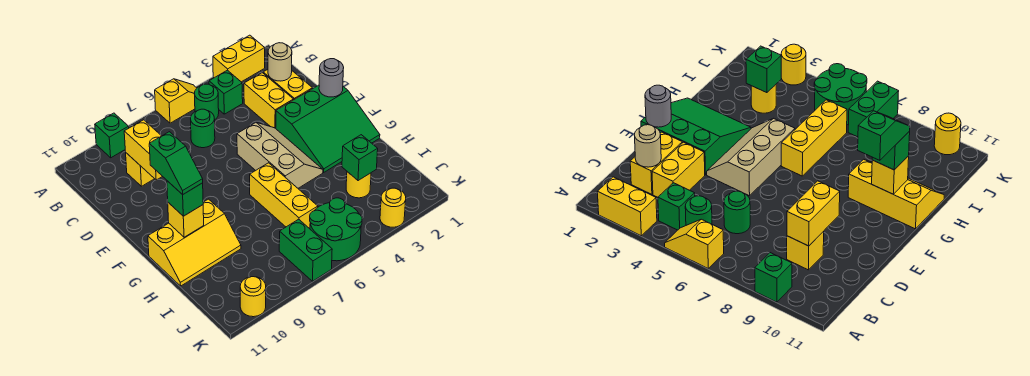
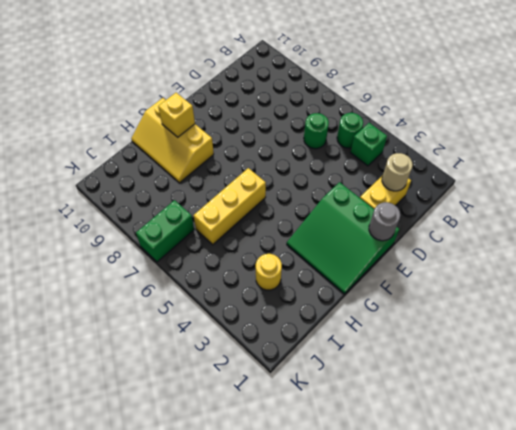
none -> yellow brick A2:A3 level 1
none -> yellow slope A5:A6 level 1 top 6
none -> green brick A9 level 1

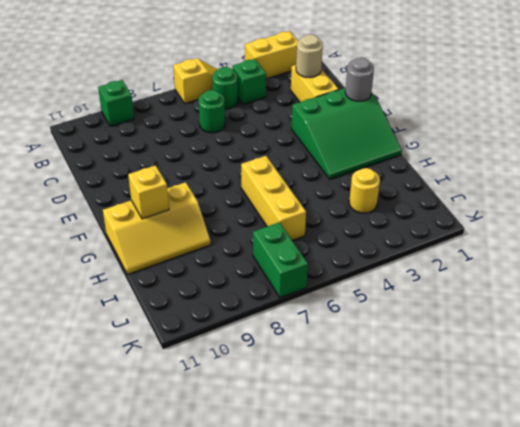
none -> yellow brick C3:D3 level 1
none -> yellow brick C9 level 1
none -> tan slope E4:G5 level 1 top 5

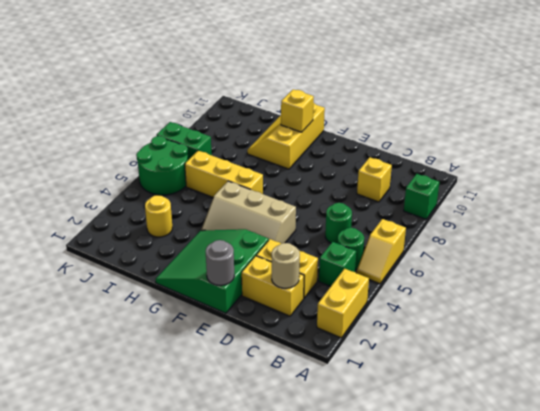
none -> yellow round brick K3 level 1
none -> yellow round brick K10 level 1
none -> yellow brick C9:D9 level 2

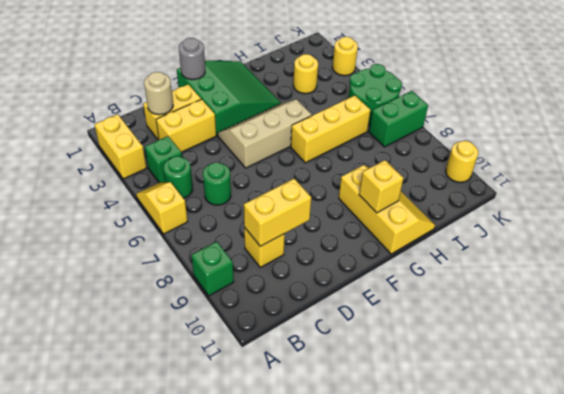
none -> green brick I3 level 2
none -> green brick G10 level 3
none -> green slope F10:G10 level 4 top F

